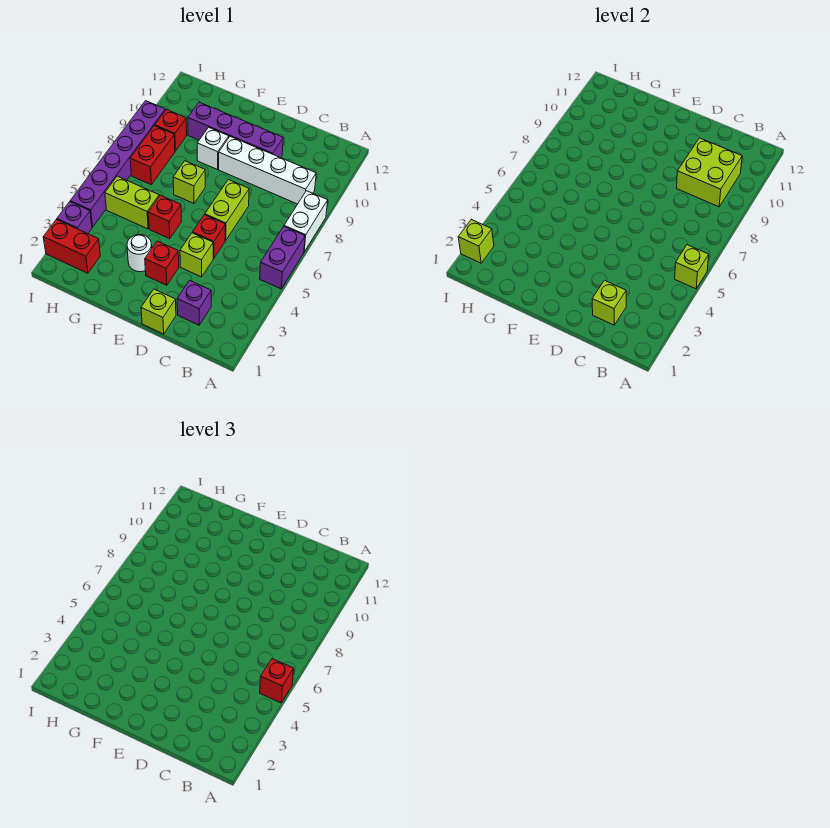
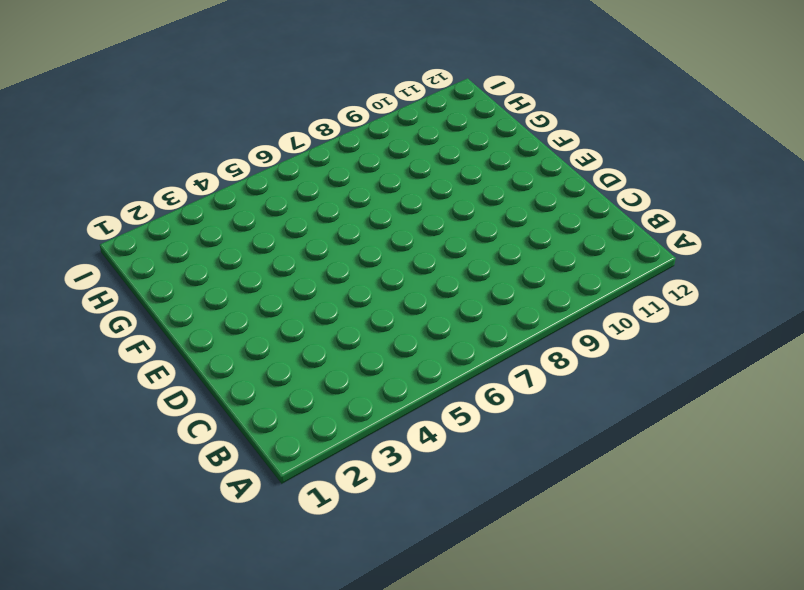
none -> purple brick A5:A6 level 1
none -> white brick A7:A8 level 1
none -> white brick B9:E9 level 1

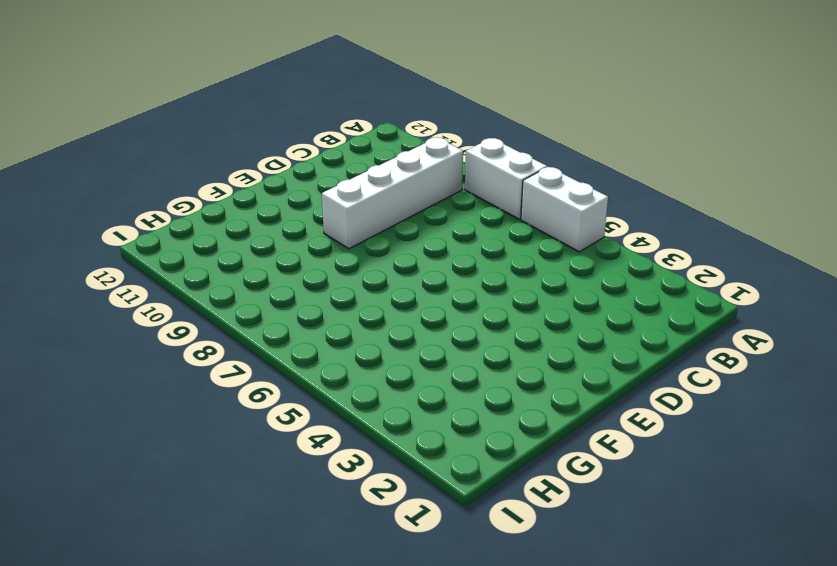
white brick A5:A6 level 1 -> purple brick A5:A6 level 1
none -> purple brick C2 level 1
none -> lime brick D1 level 1
none -> lime brick D4 level 1

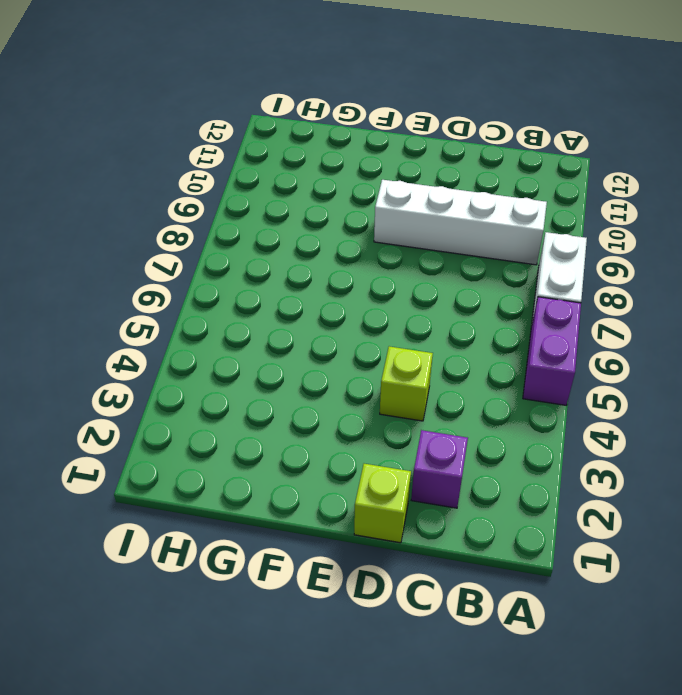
none -> red brick D5 level 1
none -> lime brick D6:D7 level 1
none -> purple brick D10:G10 level 1

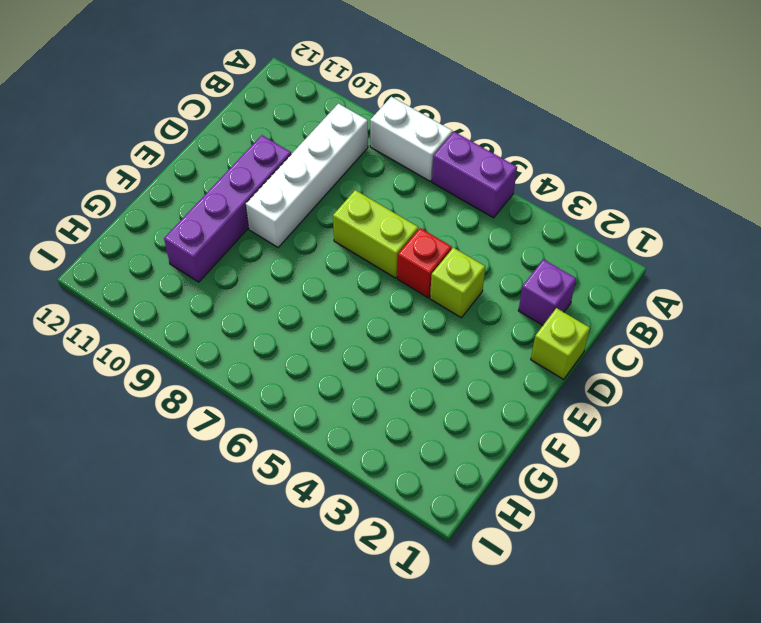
none -> red brick E3 level 1
none -> white round brick F3 level 1
none -> red brick F5 level 1

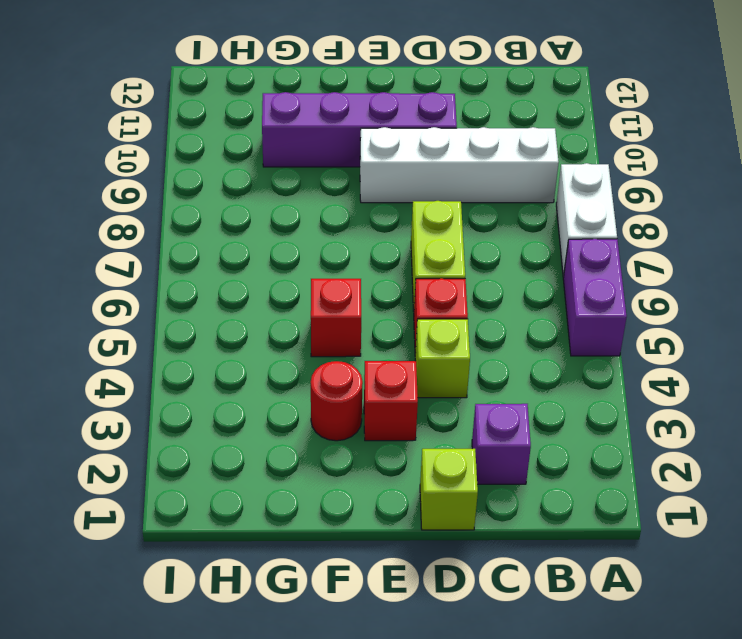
red round brick F3 level 1 -> white round brick F3 level 1
none -> lime brick F7 level 1
none -> white brick F9 level 1
none -> lime brick G5:H5 level 1

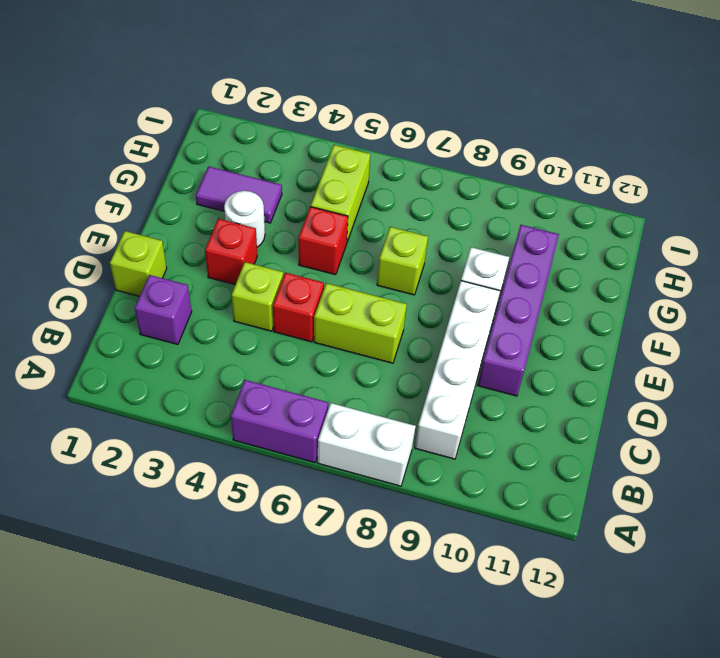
purple tile G2:G3 level 1 -> none
none -> red brick H2:I2 level 1
none -> red brick H7:H8 level 1
none -> red brick H9 level 1

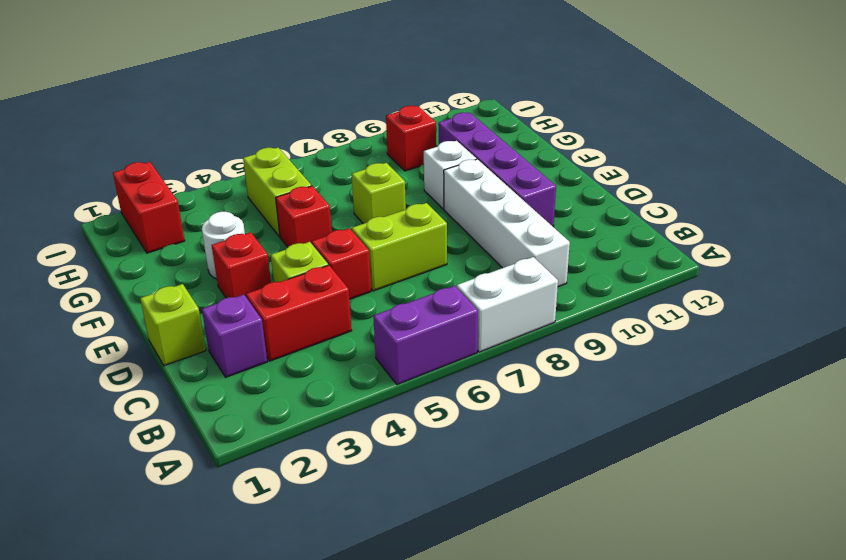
red brick C3:C4 level 1 -> red brick H7:H8 level 1
none -> purple brick I3 level 1
none -> purple brick I4:I9 level 1
none -> lime brick A5 level 2

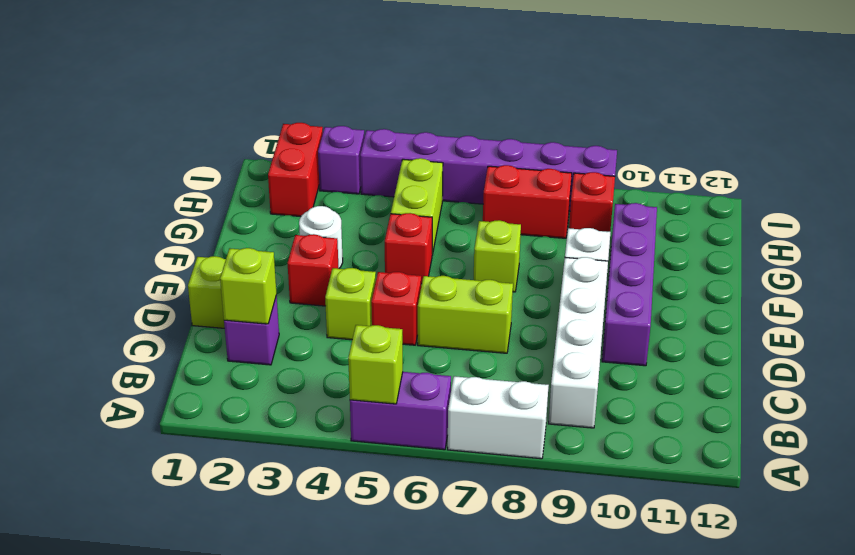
none -> lime brick B9:C10 level 2
none -> lime brick I2 level 2
none -> red brick A5 level 3

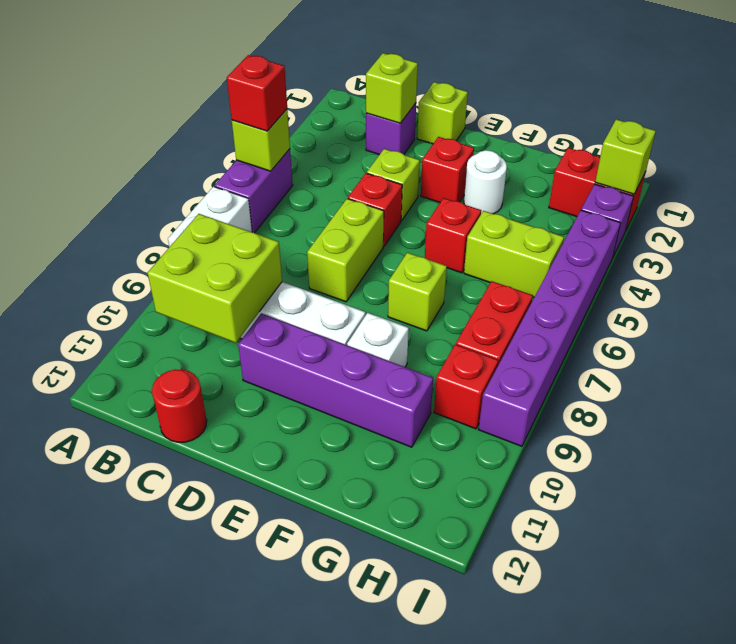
red round brick C12 level 1 -> none

